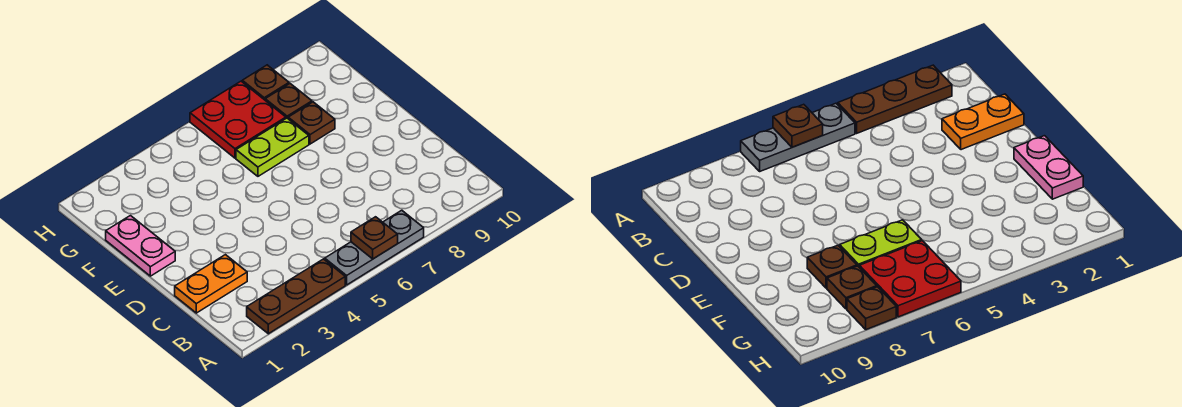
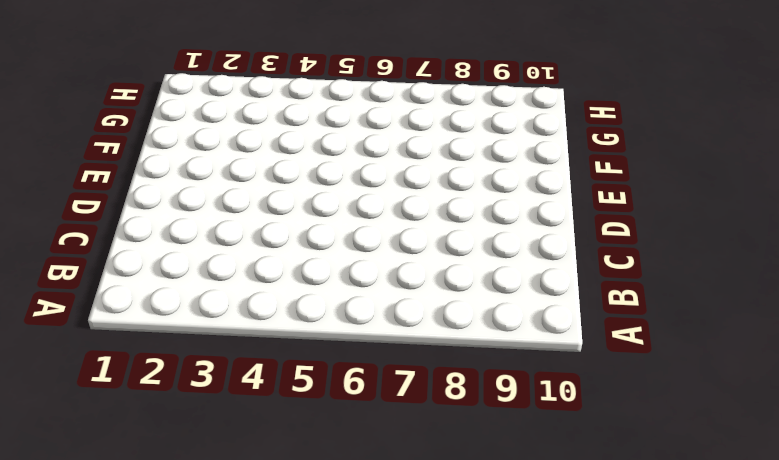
none -> brown plate A2:A4 level 1
none -> grey plate A5:A7 level 1

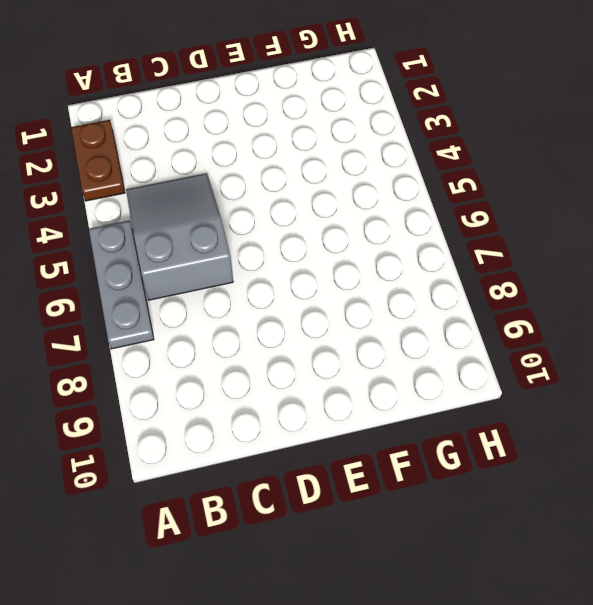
brown plate A2:A3 level 1 -> brown plate A2:A4 level 1
grey slope B4:C6 level 1 top 6 -> none
none -> orange plate C1:C2 level 1
none -> pink plate E1:F1 level 1

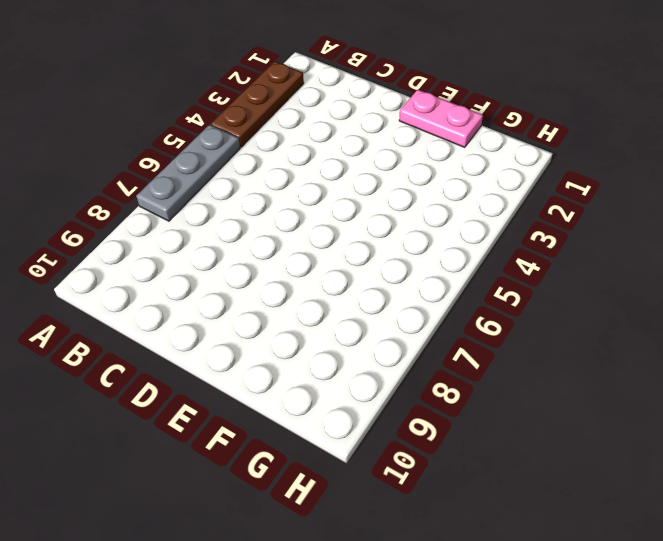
none -> orange plate C1:C2 level 1
none -> lime plate F6:F7 level 1

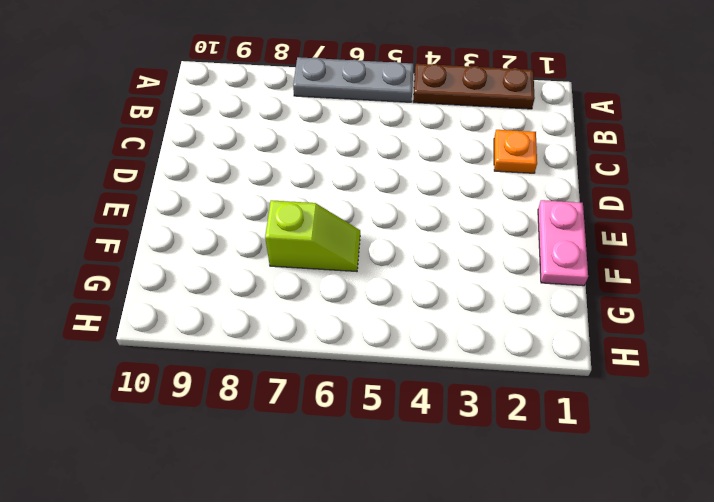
orange plate C2 level 1 -> orange plate C1:C2 level 1
lime slope F6:F7 level 1 top 7 -> lime plate F6:F7 level 1
none -> brown plate F8 level 1
none -> red plate G6:H7 level 1

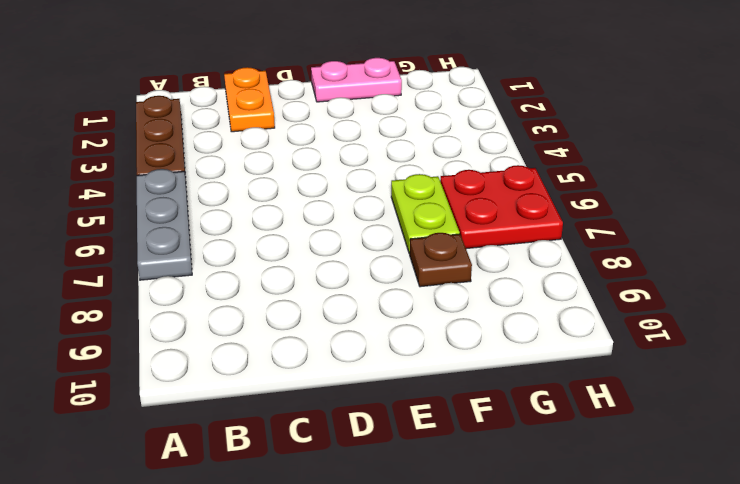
none -> brown plate G8 level 1
none -> brown plate H8 level 1

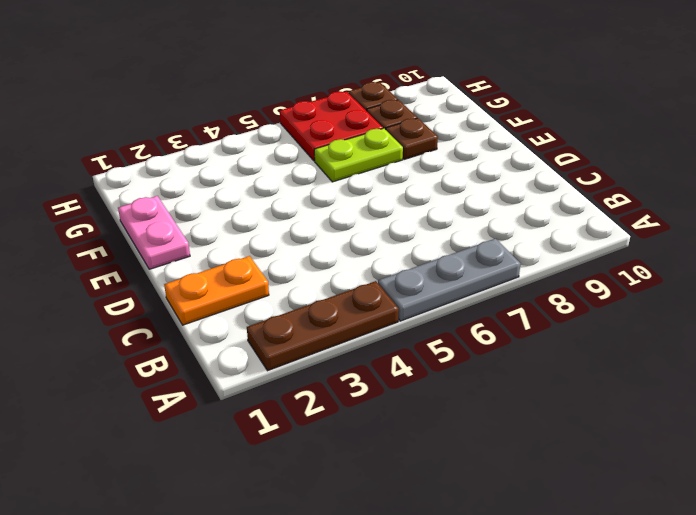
none -> brown plate A6 level 2

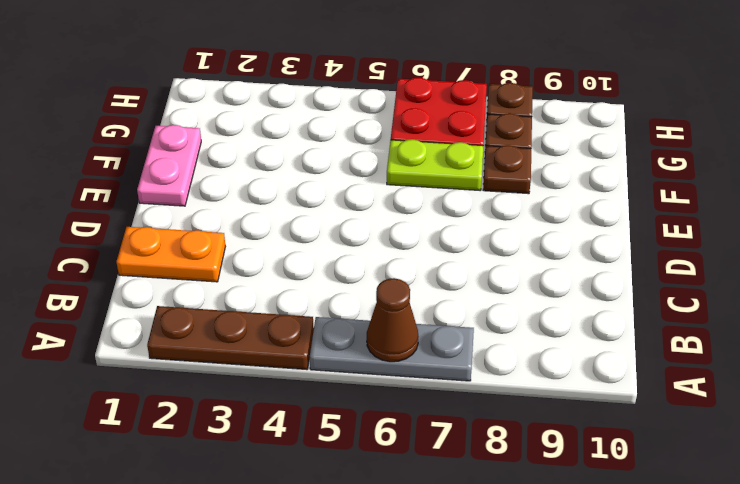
brown cone A6 level 2 -> brown plate A6 level 2

